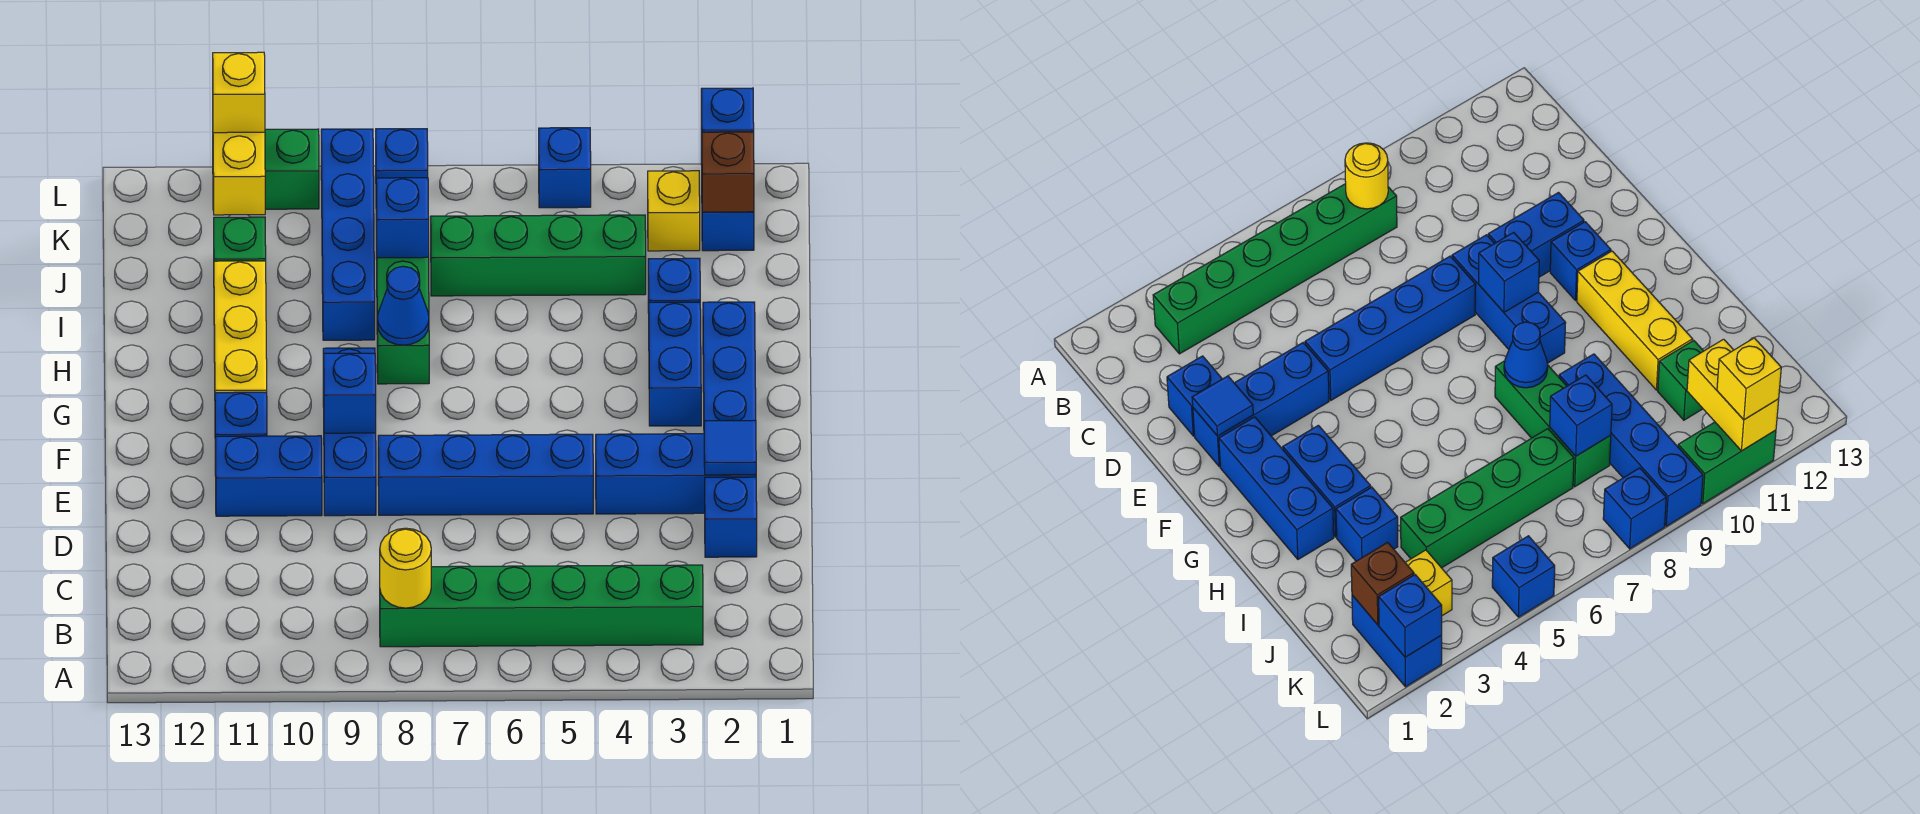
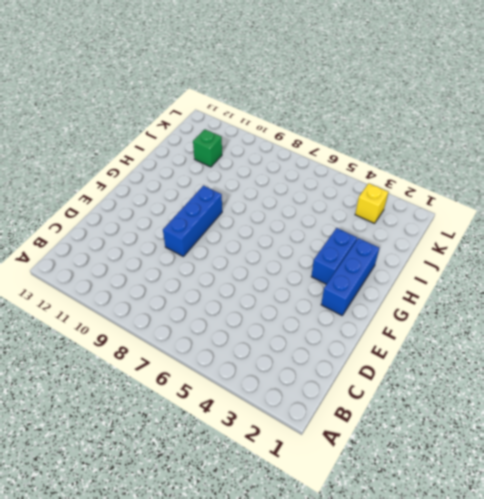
none -> green brick B3:B8 level 1
none -> blue brick D2 level 1
none -> blue brick E2:E4 level 1

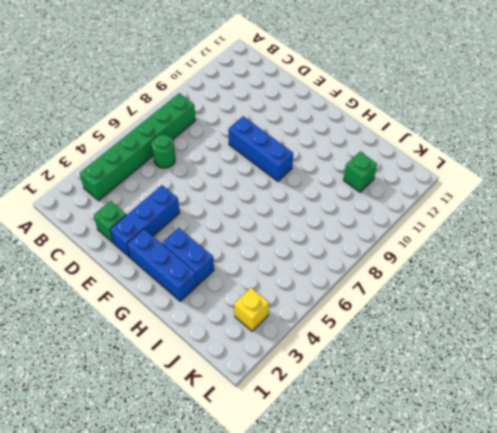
green round brick C6 level 1 -> none
green brick D2 level 1 -> blue brick D2 level 1
none -> blue brick E5:E8 level 1
none -> blue brick E10:E11 level 1
none -> blue brick F11 level 1

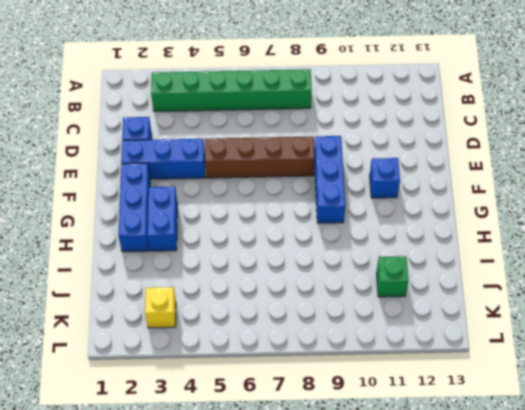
brown brick E5:E8 level 1 -> blue brick E5:E8 level 1
none -> blue brick E10:E11 level 1
none -> yellow brick G11:I11 level 1
none -> green brick H8:J8 level 1

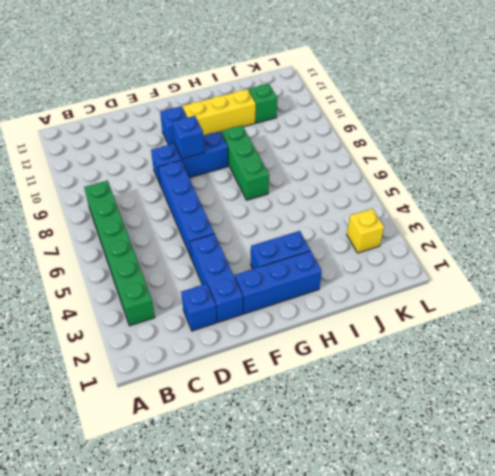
green brick H7:H9 level 1 -> green brick H8:J8 level 1
none -> blue brick E10:E11 level 1
none -> blue brick I3 level 1
none -> blue brick I9:L9 level 1

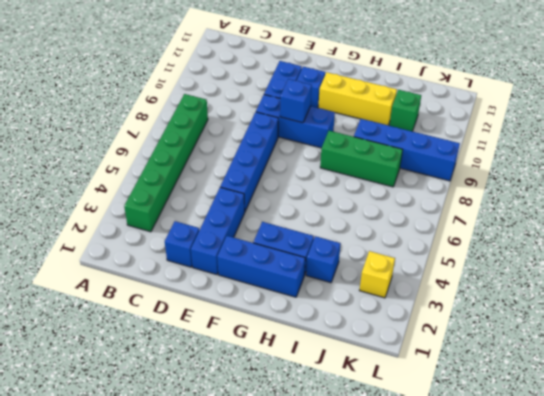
none -> green brick J4:J7 level 1
none -> blue brick K2:L2 level 1
none -> blue brick L5 level 1

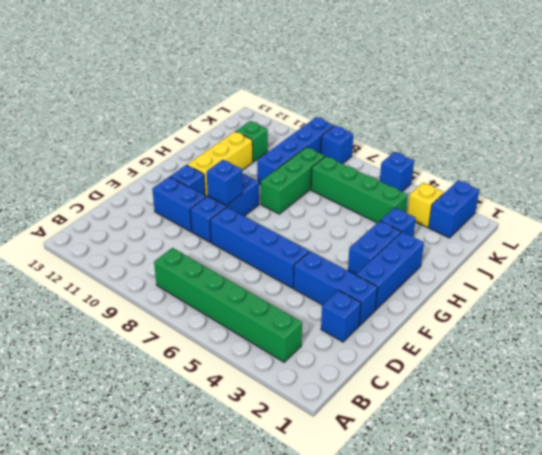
none -> green brick L10:L11 level 1
none -> yellow round brick B8 level 2
none -> blue tile E2 level 2

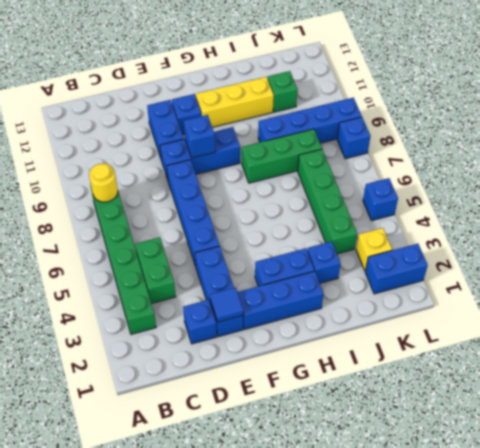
green brick C4:C5 level 1 -> green brick L10:L11 level 1
none -> blue cone H8 level 2
none -> blue brick J8 level 2
none -> brown brick K2 level 2

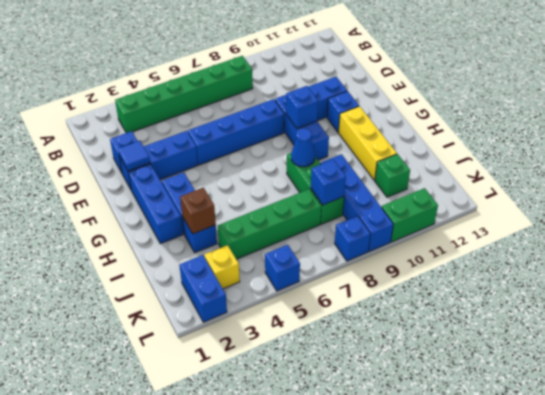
brown brick I3 level 2 -> brown brick K2 level 2
none -> yellow round brick B8 level 2
none -> yellow brick K11:L11 level 2
none -> blue brick L2 level 2

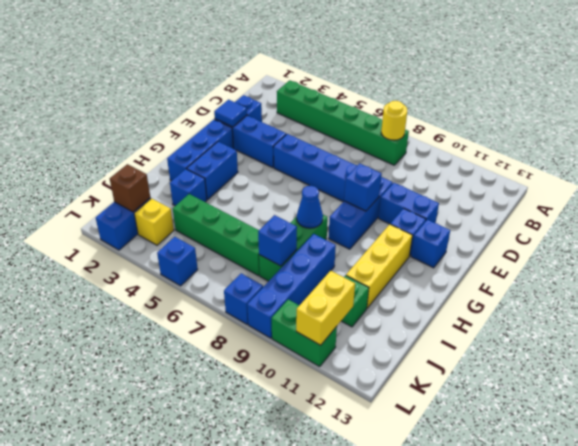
blue brick F12 level 1 -> blue brick L2 level 2
none -> yellow brick L11 level 3

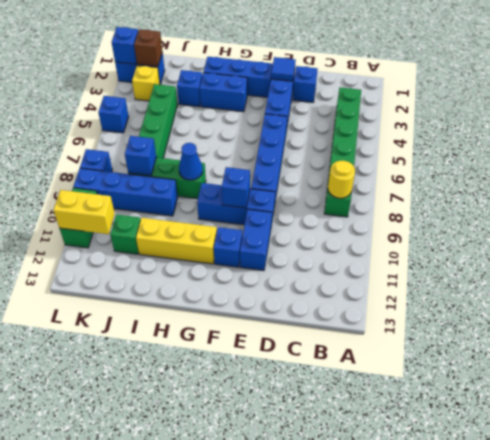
none -> yellow brick L11 level 3

